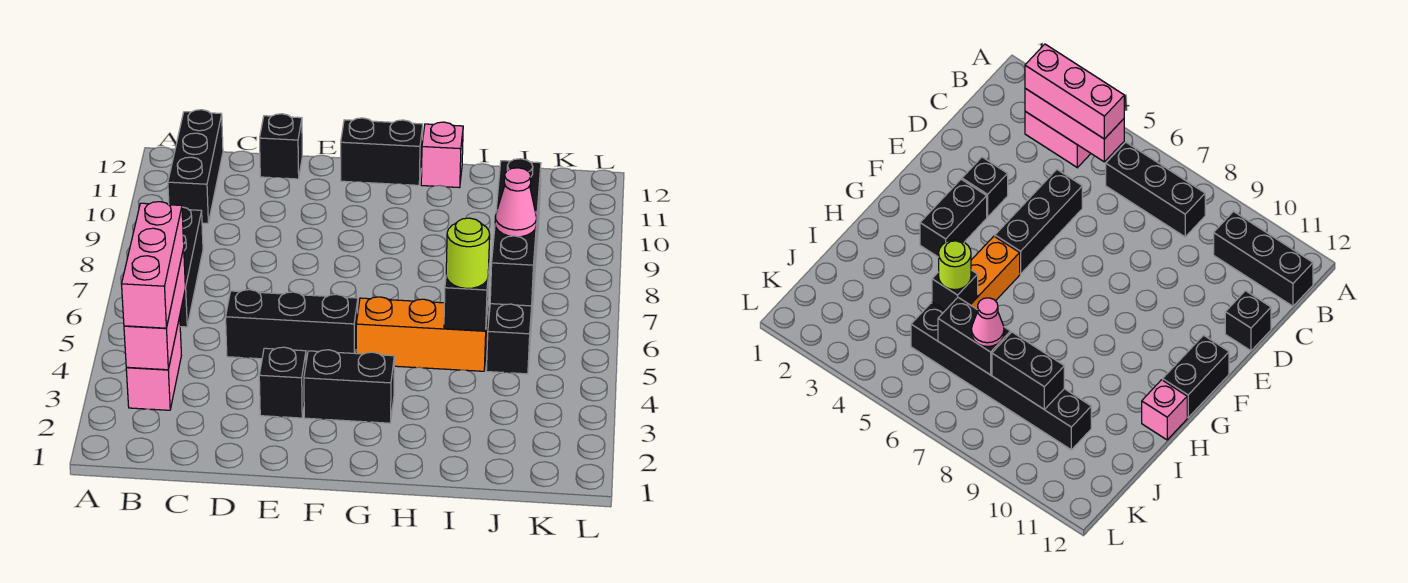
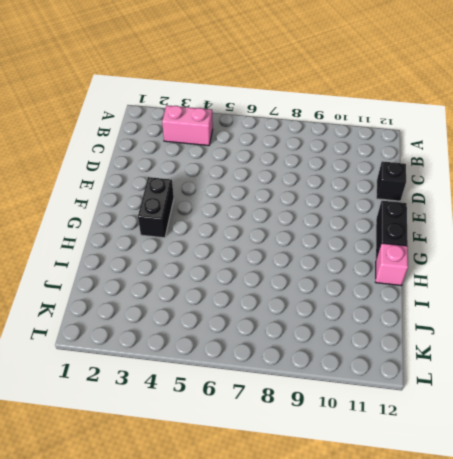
none -> black brick B6:B8 level 1
none -> black brick B10:B12 level 1
none -> black brick D5:F5 level 1

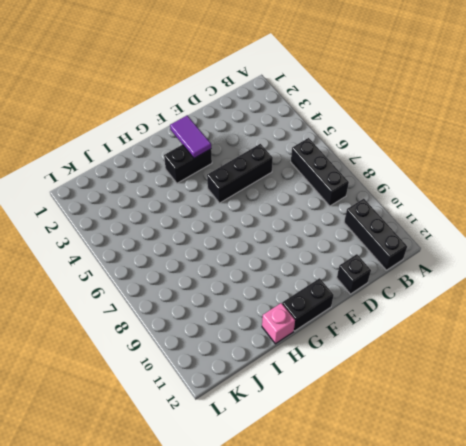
purple tile F2:F3 level 2 -> none
none -> pink brick B3:B4 level 1
none -> black brick E3 level 1
none -> orange brick G5:I5 level 1

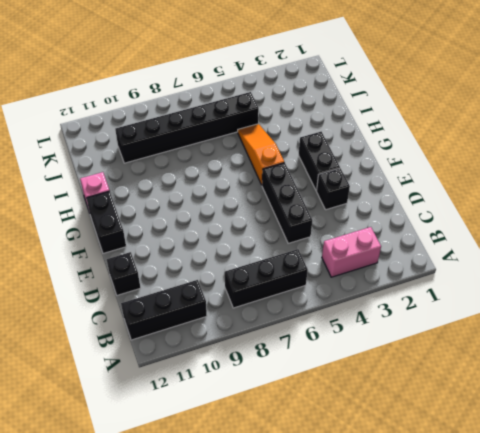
orange slope G5:I5 level 1 top G -> orange brick G5:I5 level 1
none -> pink brick B3:B5 level 2
none -> black brick I5 level 2
none -> black brick J6:J7 level 2

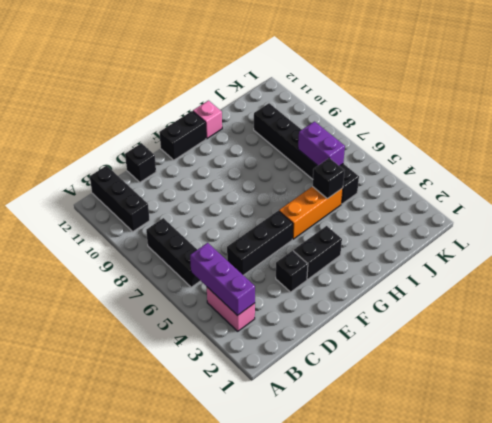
purple brick B3:B5 level 2 -> pink brick B3:B5 level 2
purple brick J6:J7 level 2 -> black brick J6:J7 level 2
none -> black brick J8:J9 level 2
none -> pink brick B3:B5 level 3
none -> lime round brick I5 level 3

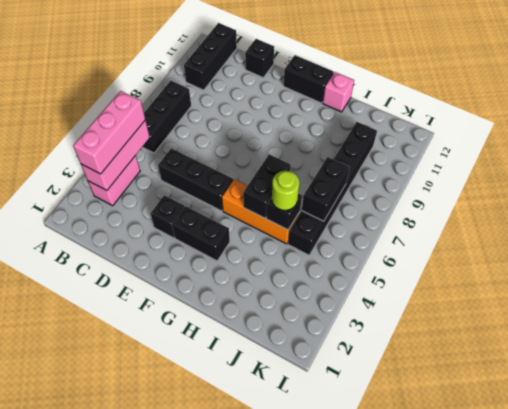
black brick H5:H6 level 2 -> black brick J8:J9 level 2
none -> pink cone J7 level 3

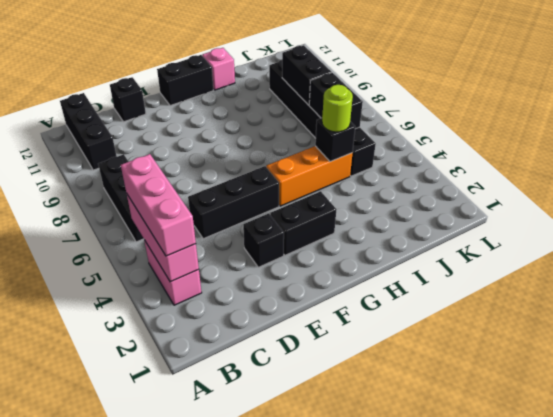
none -> pink cone J7 level 3

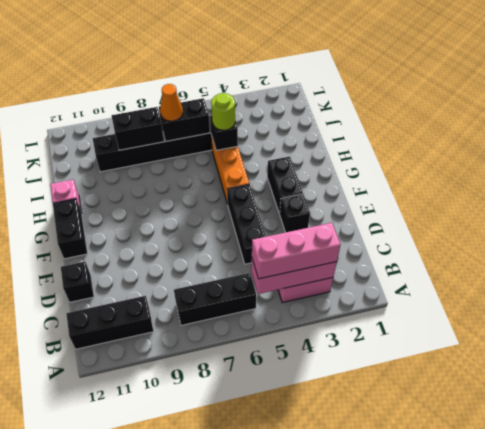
orange cone J7 level 3 -> pink cone J7 level 3

